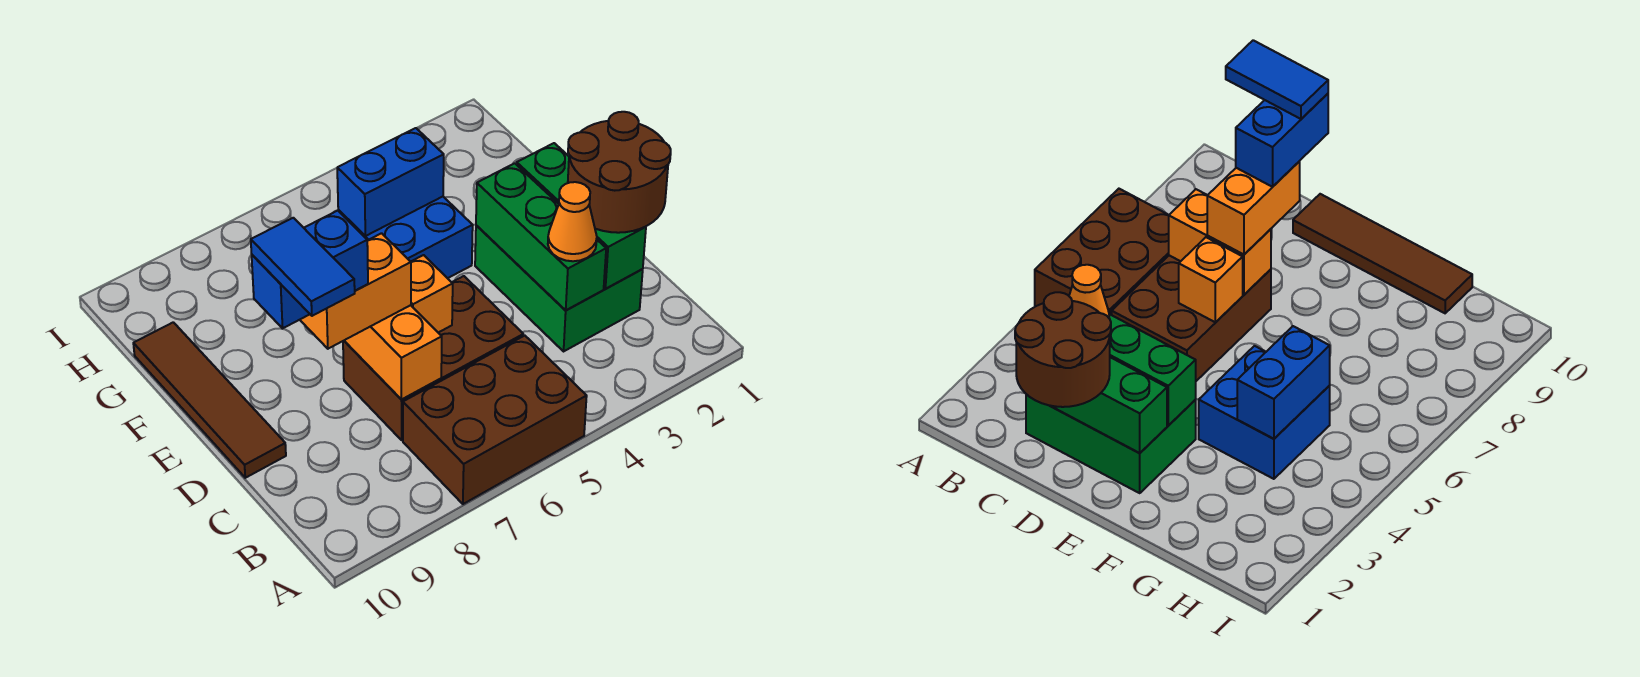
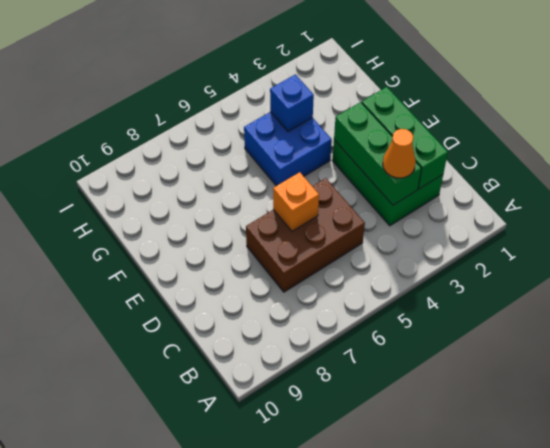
blue brick G4 level 2 -> blue brick G4:G5 level 2
none -> brown brick A5:B7 level 1
none -> brown tile D10:G10 level 1
none -> orange brick C7:D7 level 2

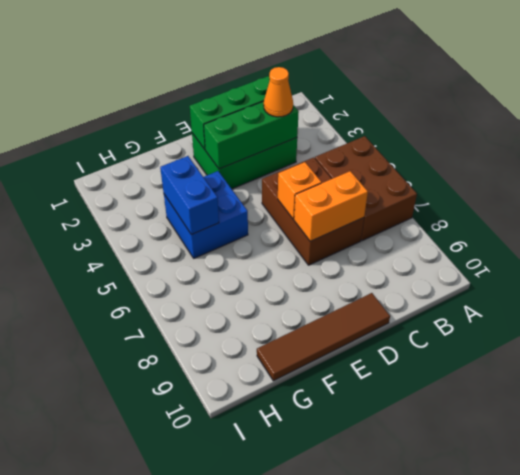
none -> brown round brick C1:D2 level 3
none -> orange brick D7:D8 level 3
none -> blue brick D8:D9 level 4

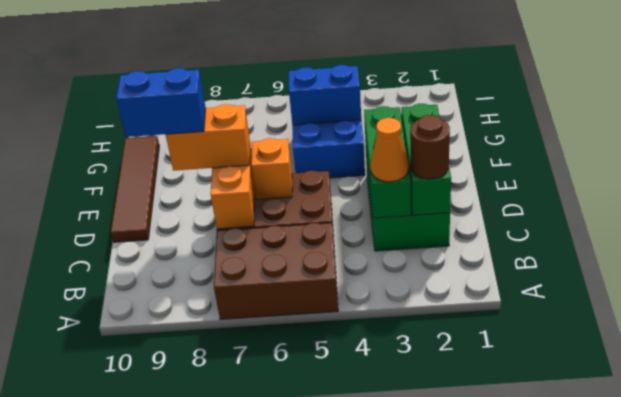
brown round brick C2 level 3 -> brown round brick C1:D2 level 3
none -> blue tile C9:D9 level 5

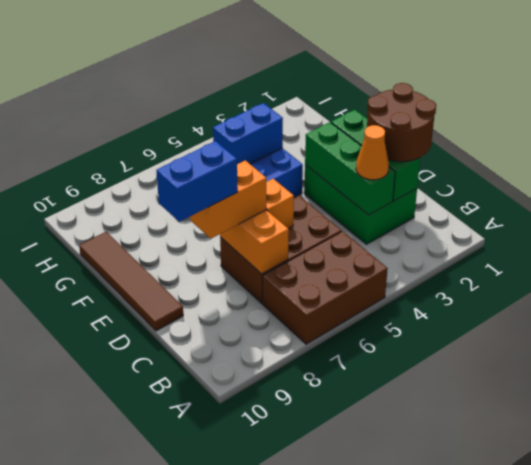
none -> blue tile C9:D9 level 5

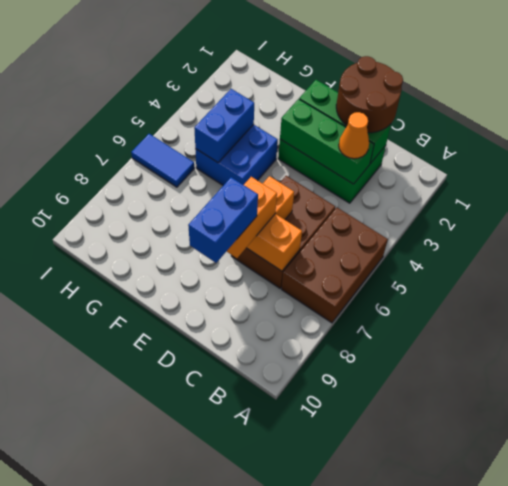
blue tile H6:I6 level 1 -> blue tile C9:D9 level 5
none -> brown tile D10:G10 level 1

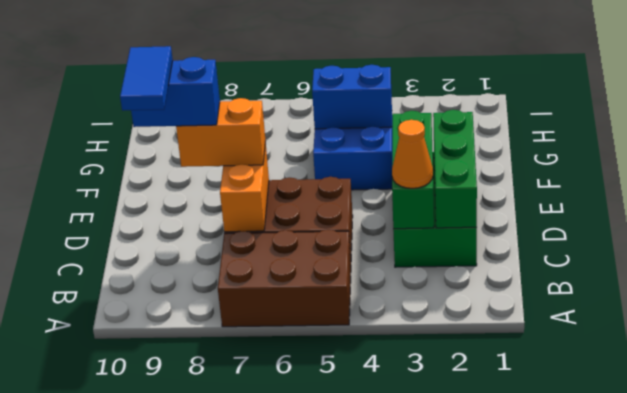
none -> brown tile D10:G10 level 1
none -> orange brick D6 level 2
none -> brown round brick C1:D2 level 3

